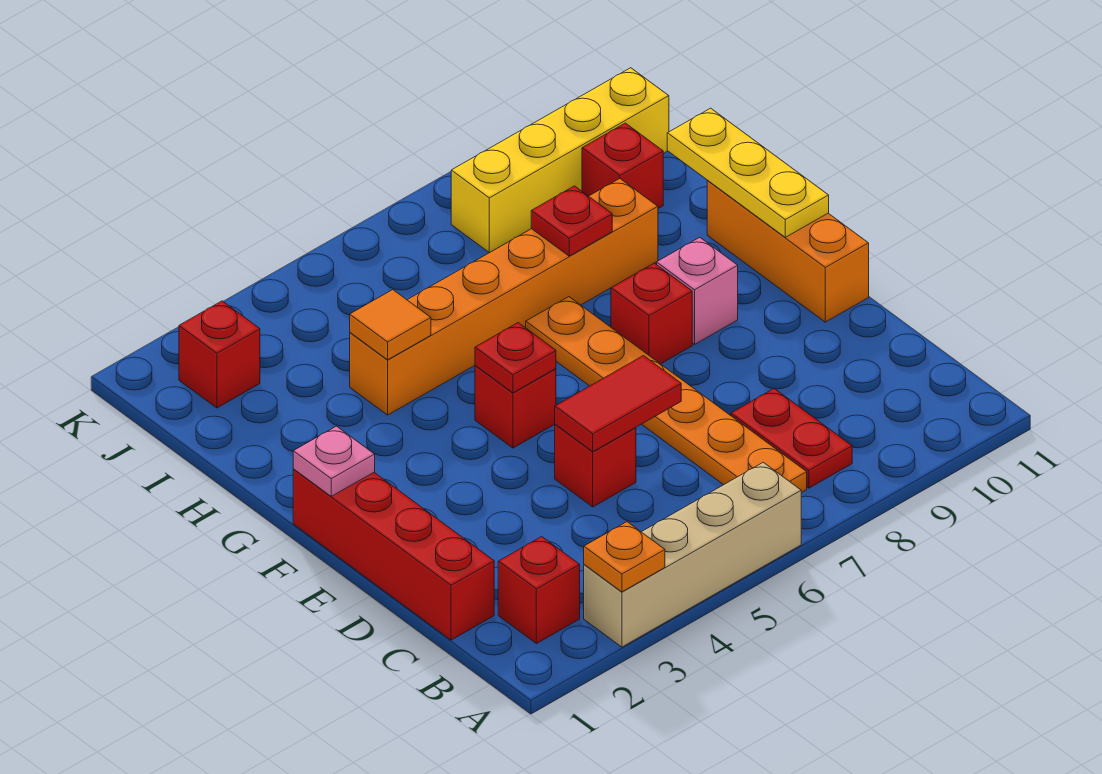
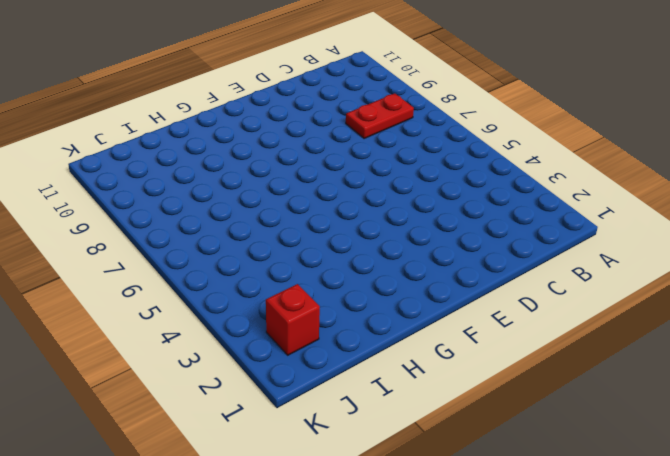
none -> tan brick A3:A6 level 1
none -> red brick B2 level 1
none -> orange plate B7:G7 level 1

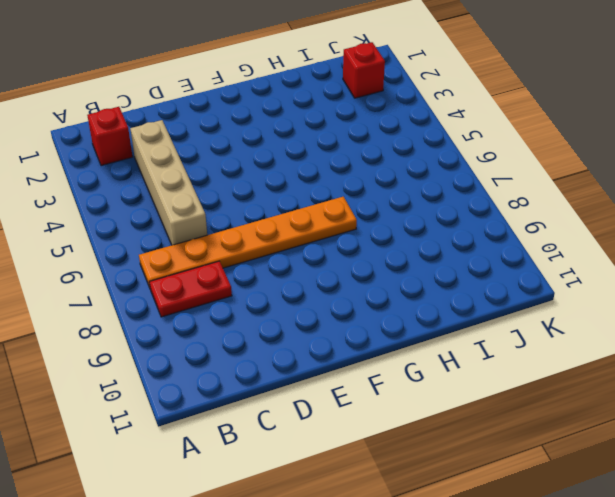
tan brick C3:C6 level 1 -> tan brick A3:A6 level 1
none -> red brick C1:F1 level 1
none -> red brick D5 level 1
none -> orange brick E11:G11 level 1

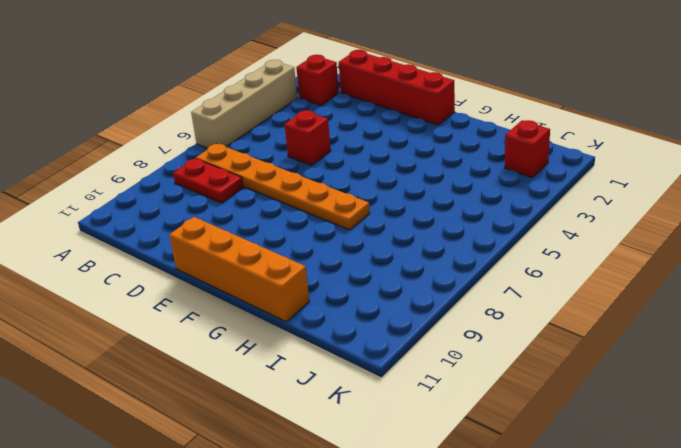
orange brick E11:H11 level 1 -> orange brick E11:G11 level 1
none -> red brick F5 level 1
none -> red brick F8 level 1
none -> pink brick F9 level 1

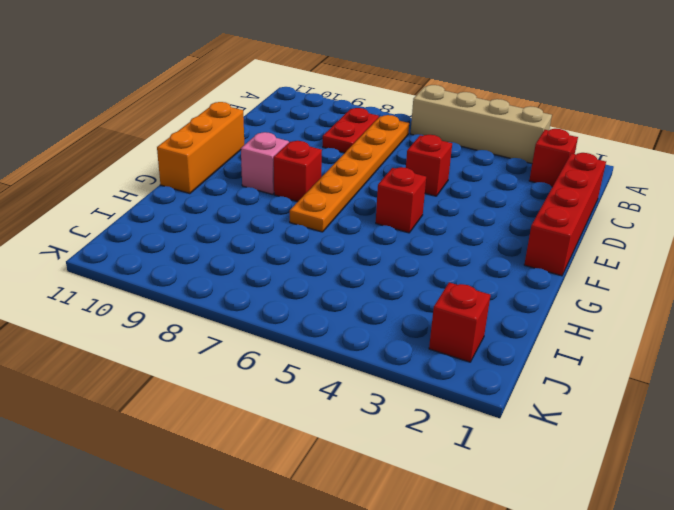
none -> orange brick H4:H9 level 1
none -> red brick I10 level 1
none -> yellow brick J8:J11 level 1

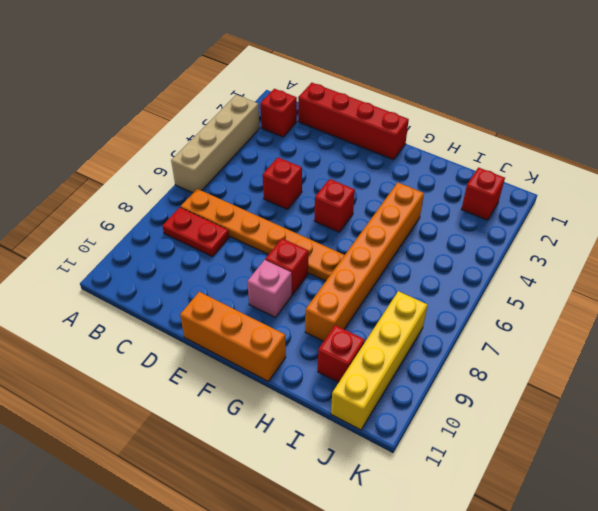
none -> orange plate A3 level 2
none -> red tile D5:D6 level 2
none -> pink plate F1 level 2

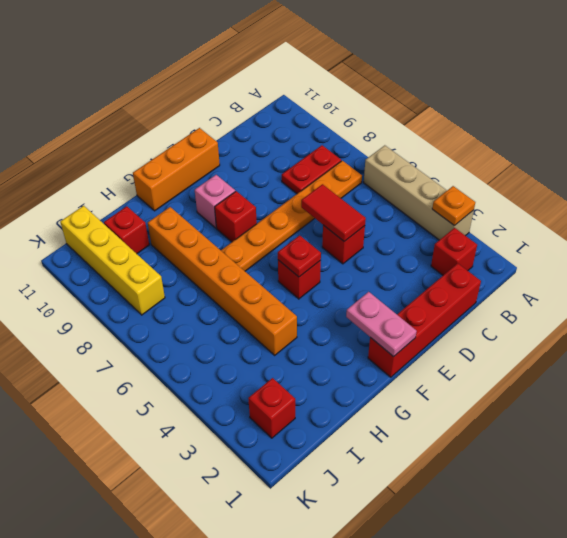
pink plate F1:F2 level 2 -> pink plate F1 level 2
none -> yellow plate F11:H11 level 2
none -> orange tile H4 level 2
none -> red plate H8 level 2

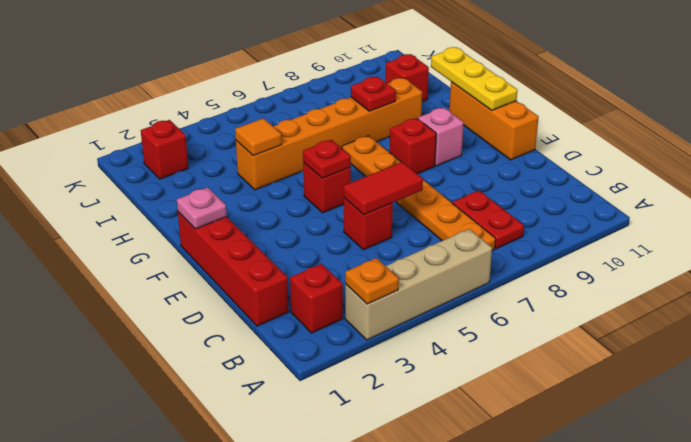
none -> yellow brick J8:J11 level 1

